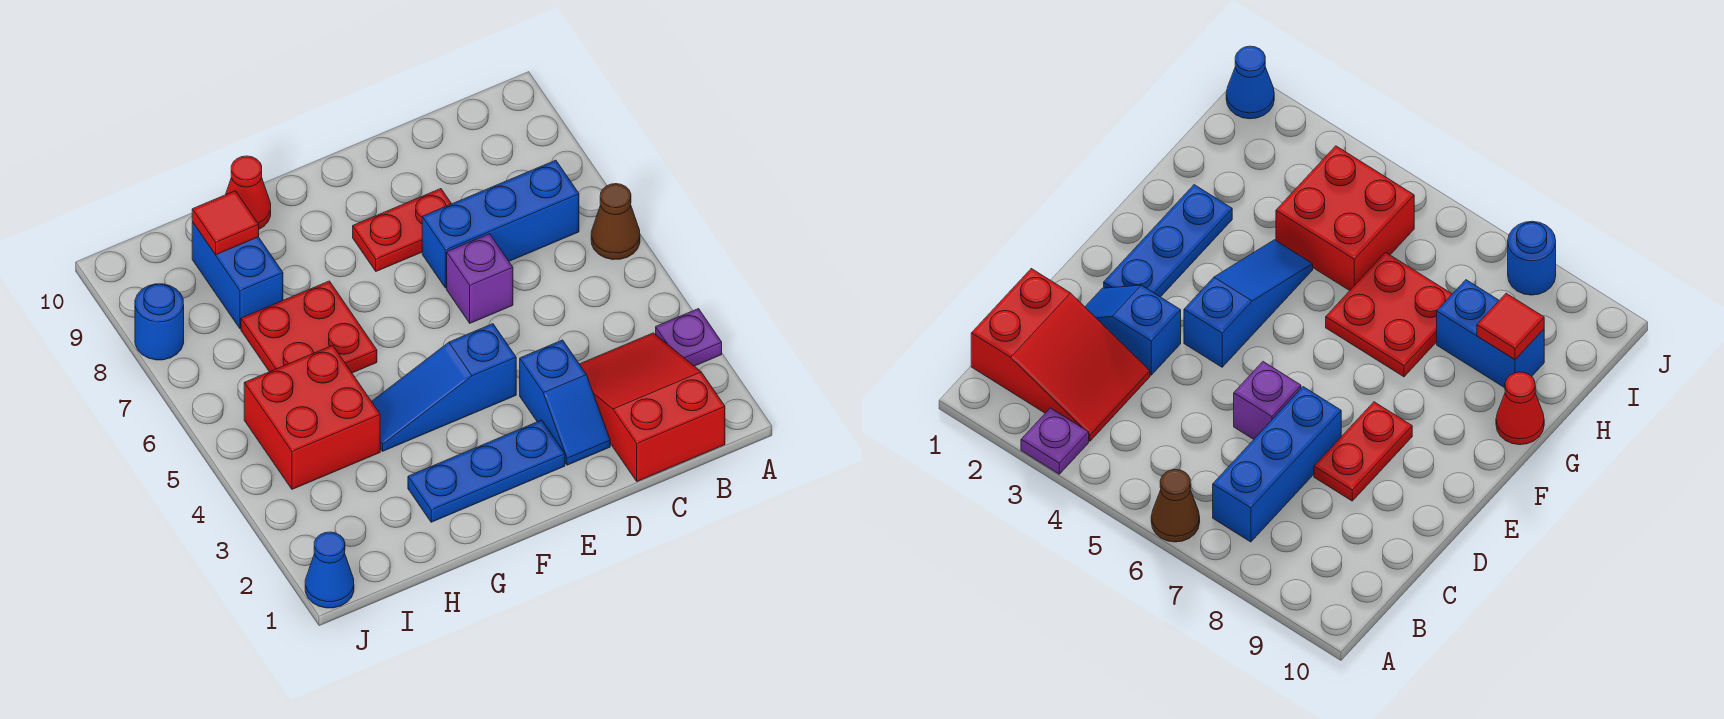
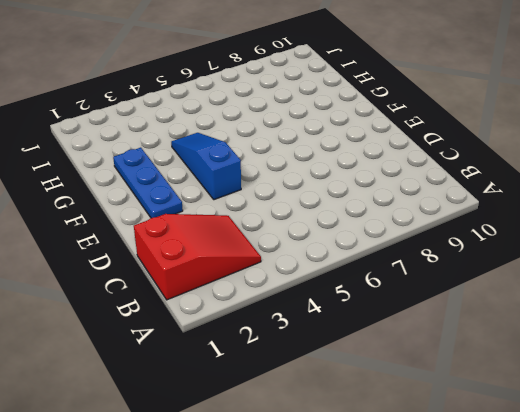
none -> purple plate A3 level 1
none -> brown cone A6 level 1
none -> blue brick B7:D7 level 1

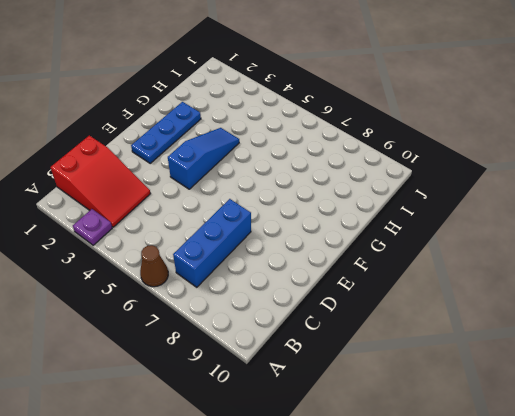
none -> blue slope D2:D3 level 1 top 3
none -> purple brick D6 level 1
none -> red plate D8:E8 level 1

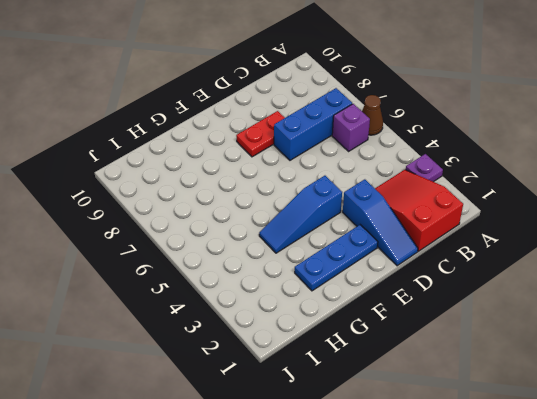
purple brick B6 level 1 -> purple brick D6 level 1
blue slope D1:D3 level 1 top 3 -> blue slope D2:D3 level 1 top 3
none -> red plate G6:H7 level 1
none -> red cone G10 level 1
none -> red brick H4:I5 level 1

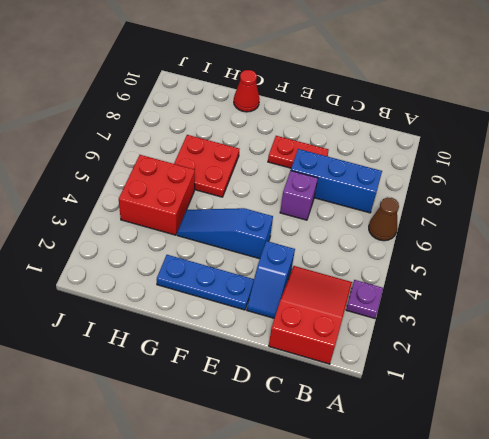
none -> blue brick H8:H9 level 1
none -> blue cone J1 level 1
none -> blue round brick J8 level 1

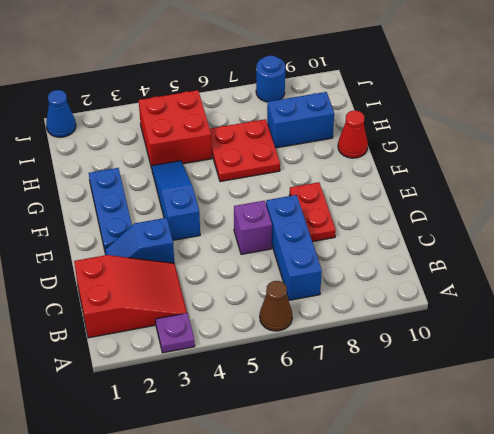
none -> red tile H9 level 2

